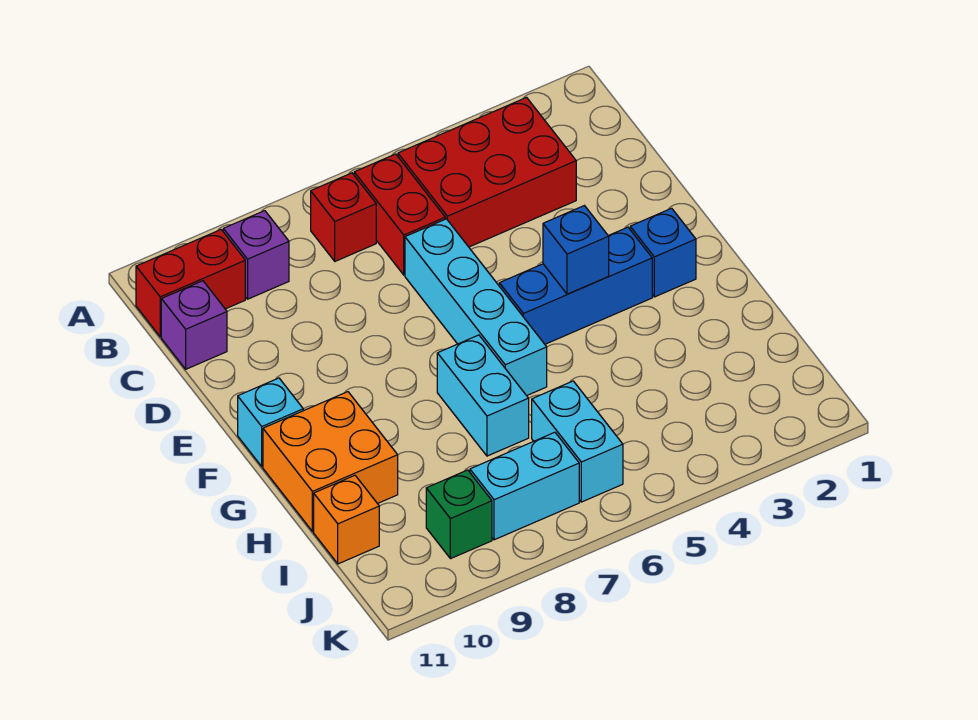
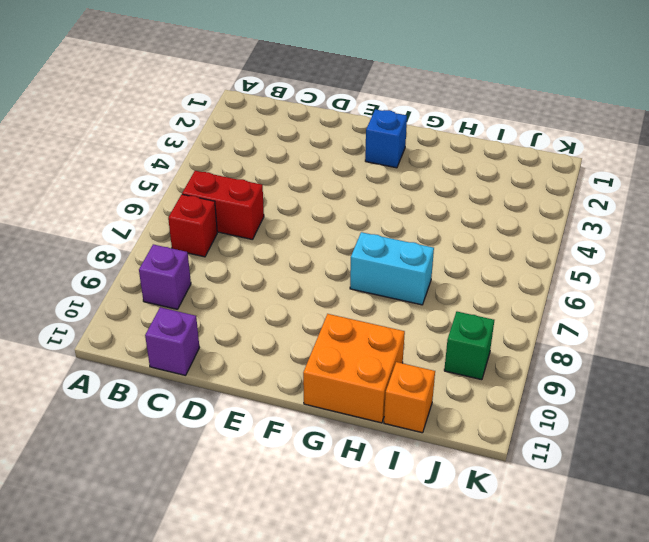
none -> red brick B3:C5 level 1
none -> red brick B10:B11 level 1
none -> cyan brick D6:G6 level 1

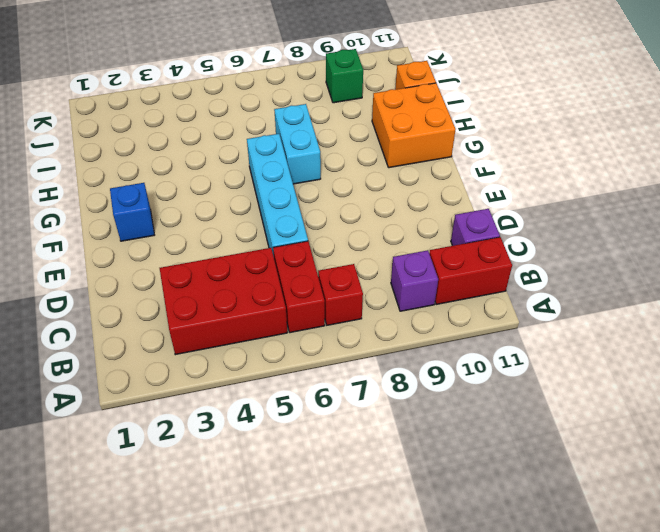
none -> blue brick F3:F5 level 1
none -> cyan brick F11 level 1
none -> cyan brick I6:J6 level 1

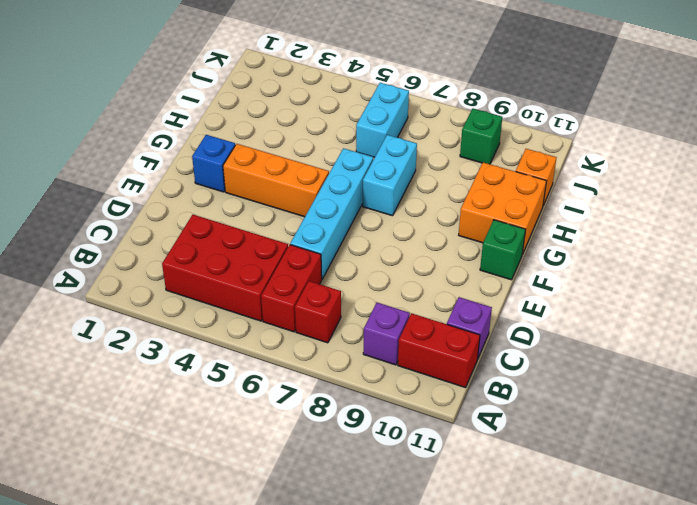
orange brick F3:F5 level 1 -> blue brick F3:F5 level 1
green brick F11 level 1 -> cyan brick F11 level 1
none -> cyan brick J7:J8 level 1
none -> blue brick F4 level 2

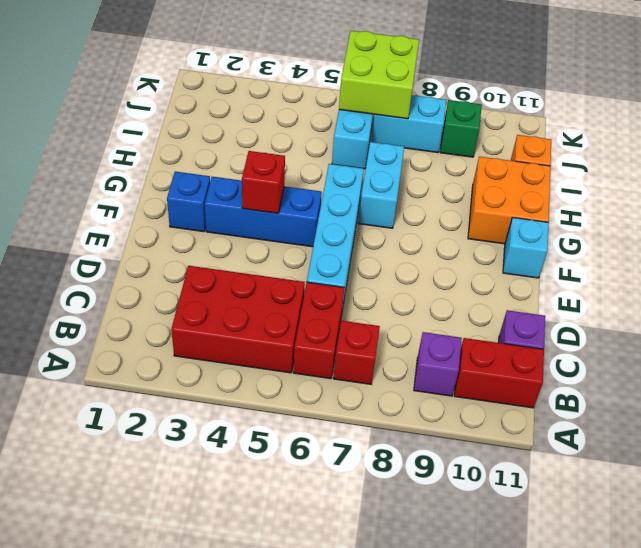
red brick F4 level 2 -> blue brick F4 level 2
lime brick J6:K7 level 2 -> none

